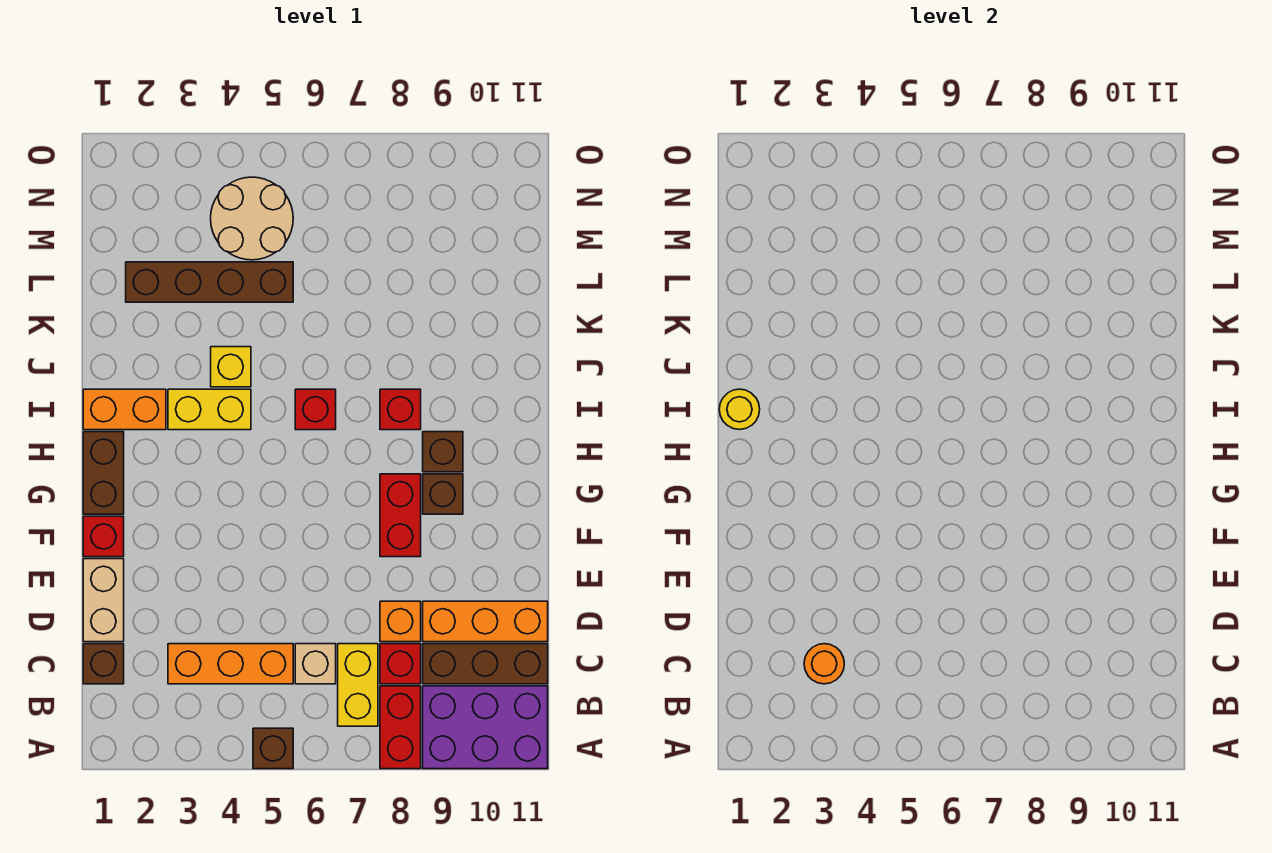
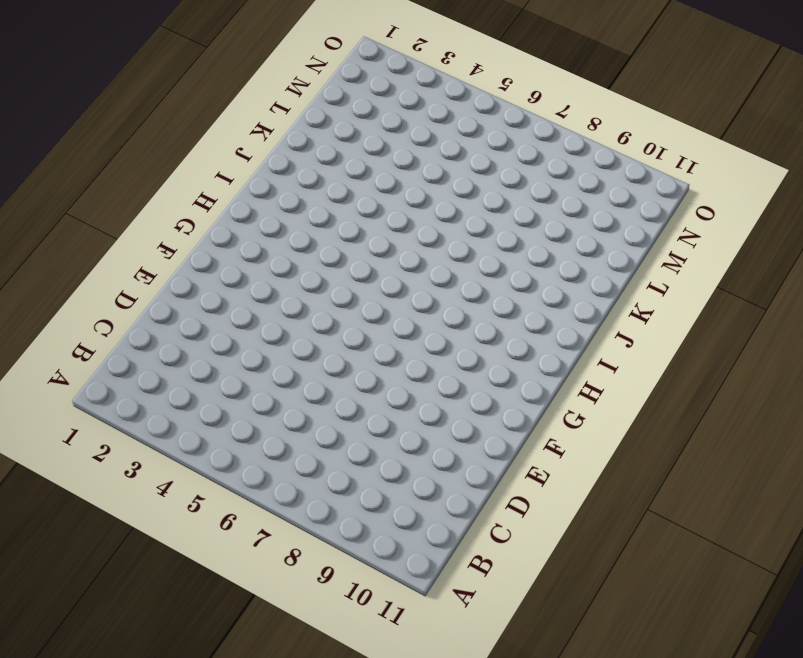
none -> brown brick A5 level 1
none -> red brick A8:B8 level 1
none -> purple brick A9:B11 level 1

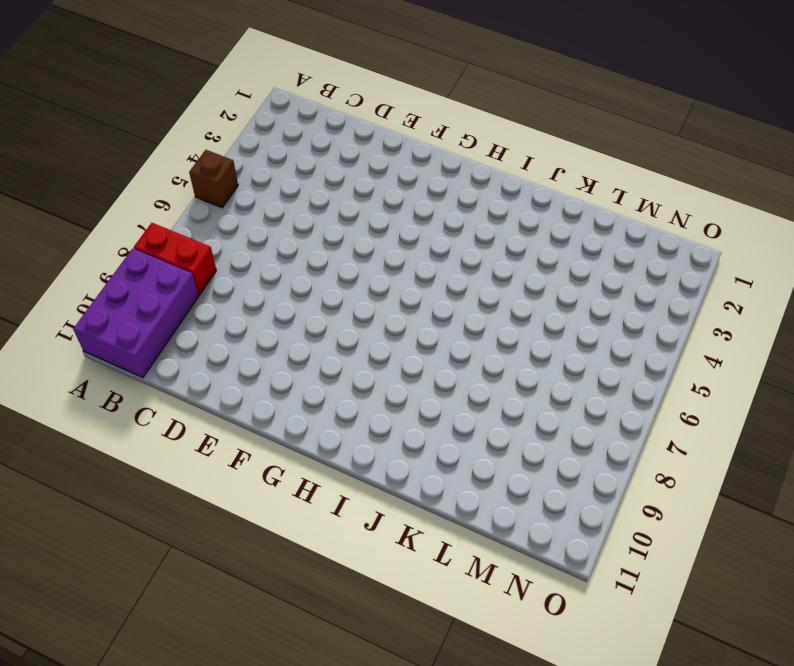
none -> yellow brick B7:C7 level 1
none -> brown brick C1 level 1
none -> orange brick C3:C5 level 1

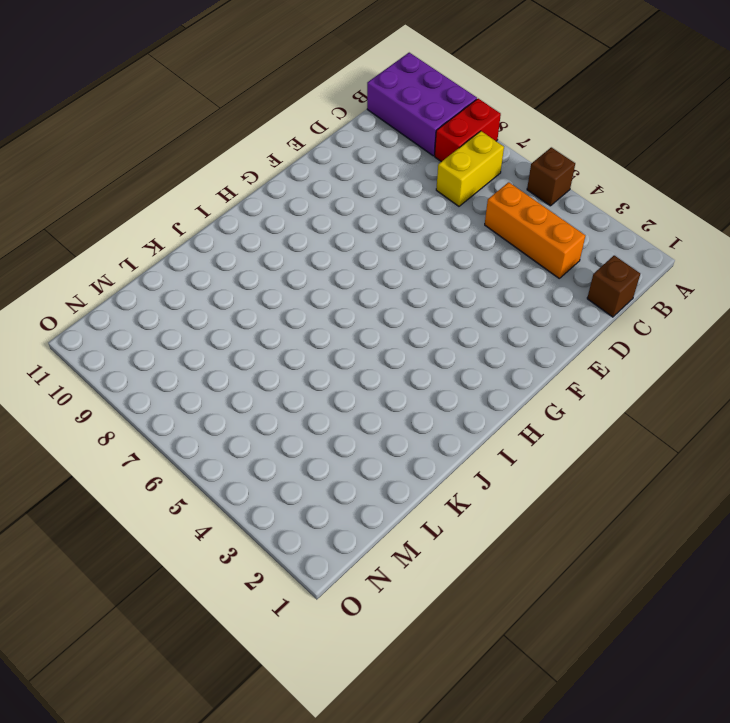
none -> tan brick C6 level 1
none -> red brick C8 level 1
none -> brown brick C9:C11 level 1

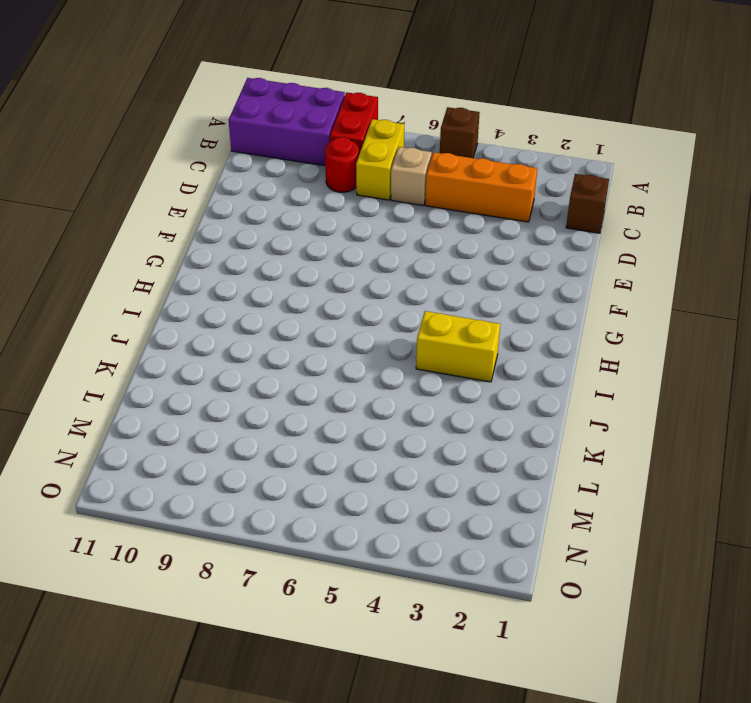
red round brick C8 level 1 -> red brick C8 level 1
none -> brown brick C9:C11 level 1
none -> tan brick D1:E1 level 1
none -> orange brick D8 level 1

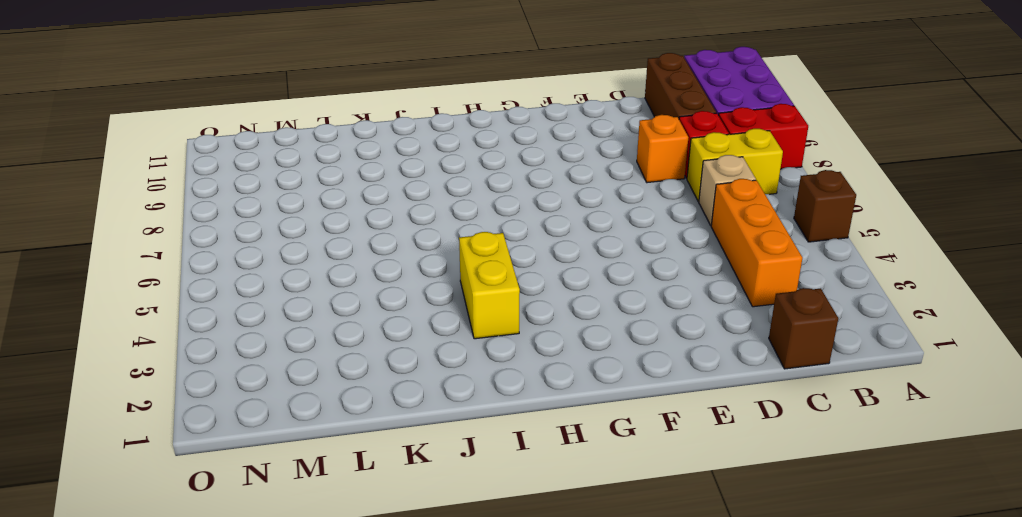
none -> tan brick D1:E1 level 1
none -> orange brick D9:D11 level 1
none -> red brick F1 level 1

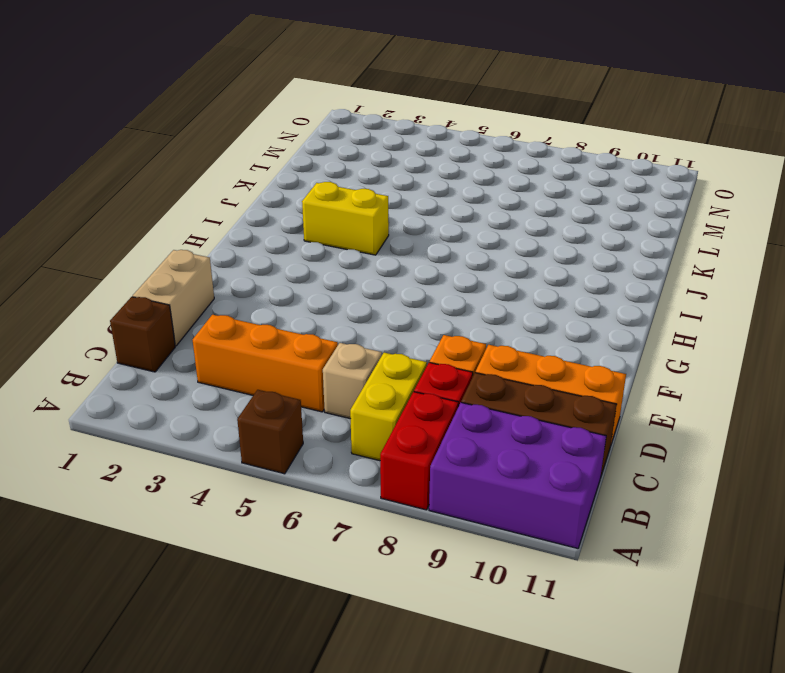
none -> red brick F1 level 1
none -> red brick F8:G8 level 1
none -> brown brick G1:H1 level 1

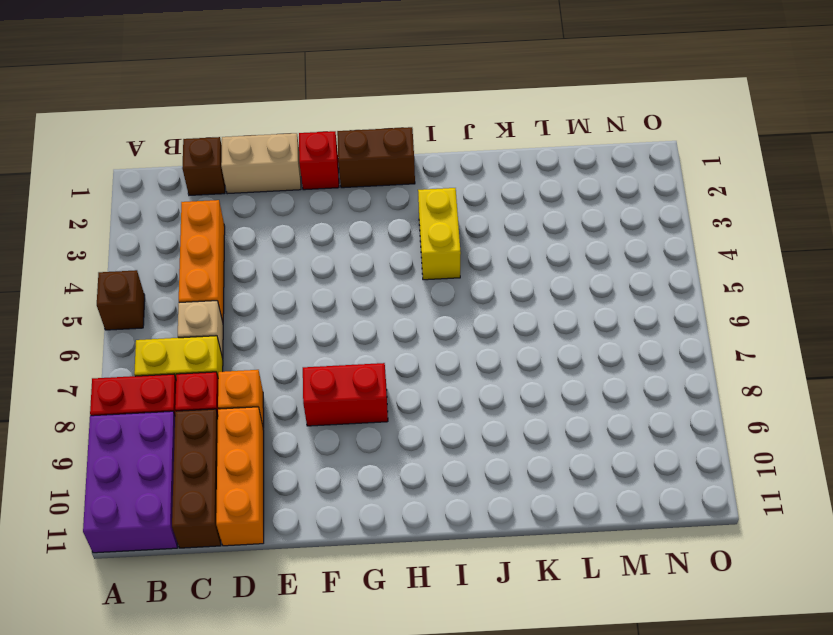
none -> brown brick G9 level 1
none -> brown brick H9 level 1
none -> orange brick I1:I2 level 1

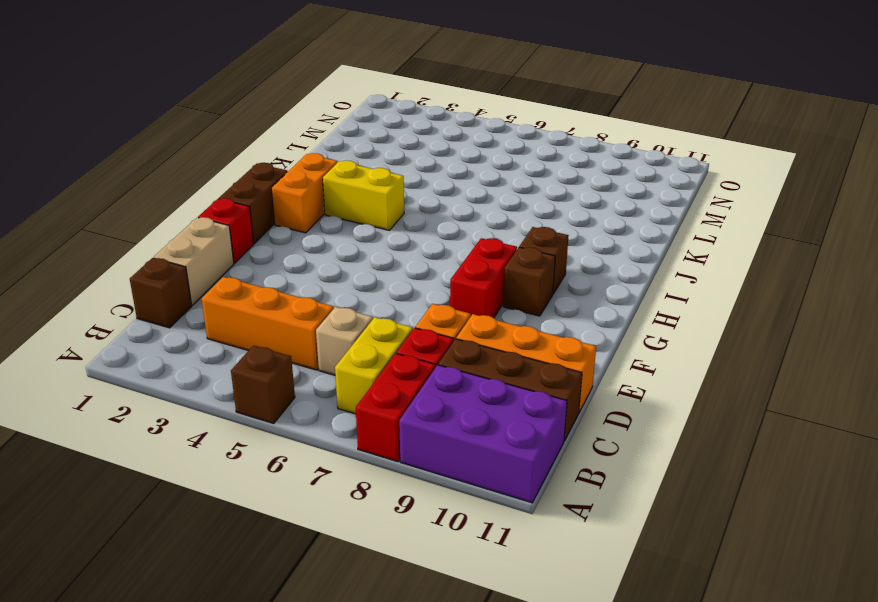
orange brick H2:I2 level 1 -> orange brick I1:I2 level 1
none -> red brick I6 level 1
none -> red brick I8 level 1
none -> yellow brick J4 level 1

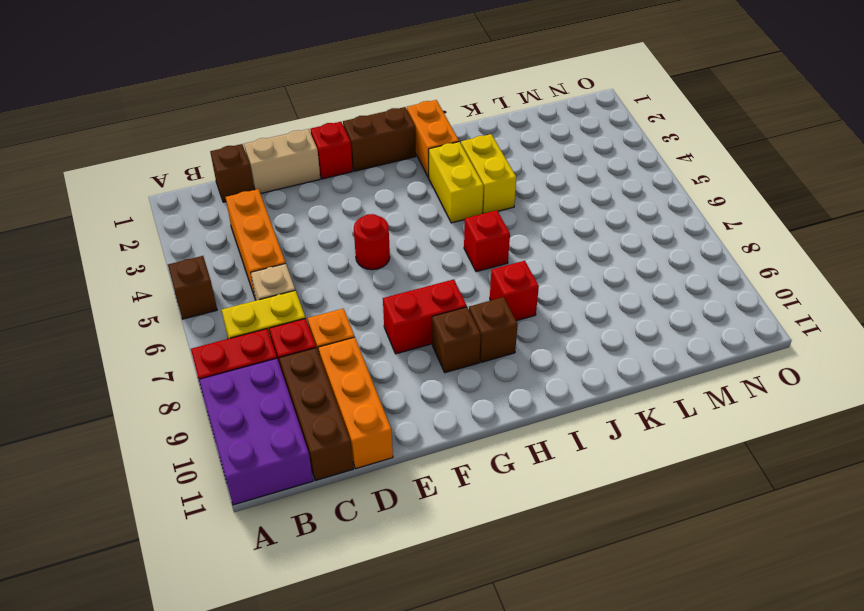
red round brick F5 level 1 -> none
yellow brick J3:J4 level 1 -> yellow brick J4 level 1
none -> brown brick L2:L5 level 1
none -> tan round brick M4:N5 level 1
none -> orange round brick C3 level 2

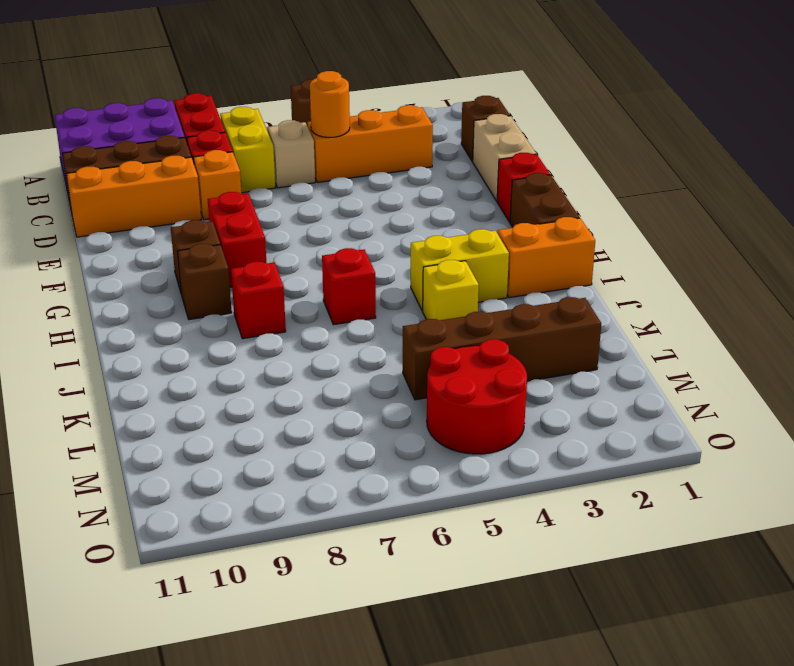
orange round brick C5 level 2 -> orange round brick C3 level 2
red round brick M4:N5 level 1 -> tan round brick M4:N5 level 1
none -> yellow round brick I1 level 2

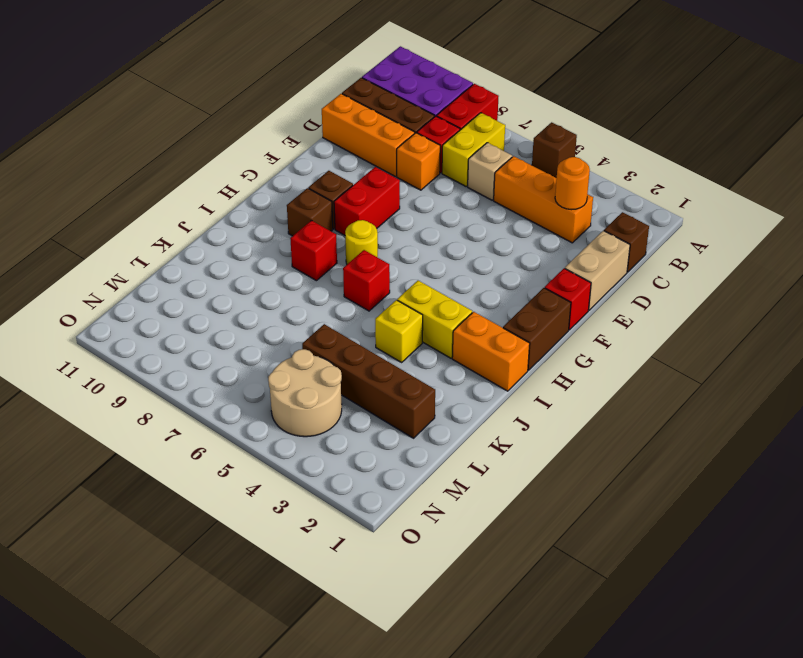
yellow round brick H7 level 1 -> yellow round brick I1 level 2

